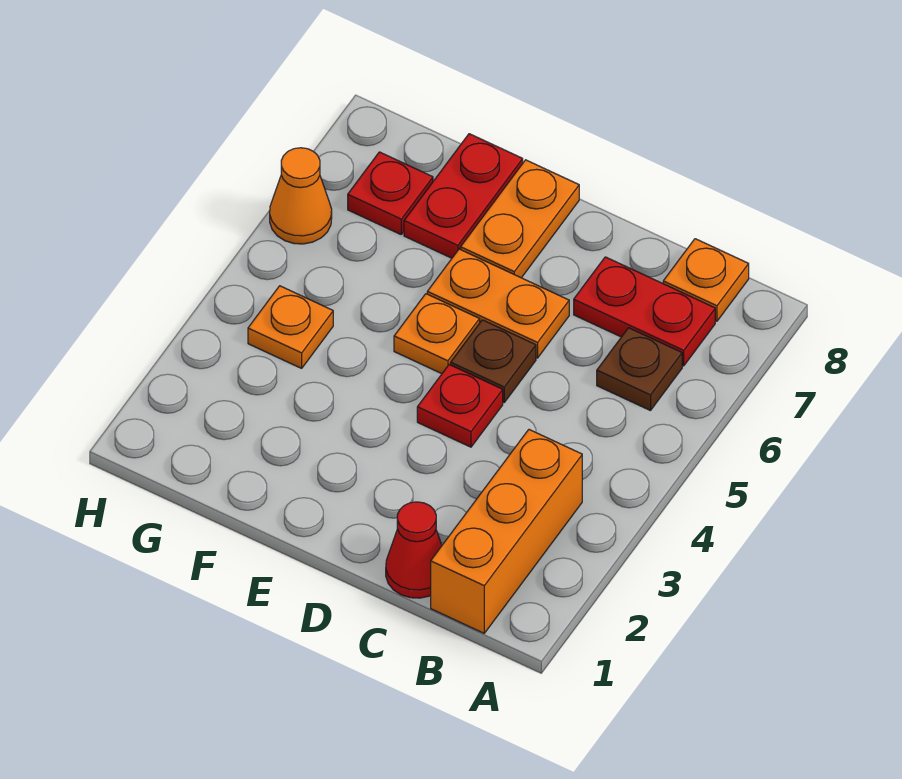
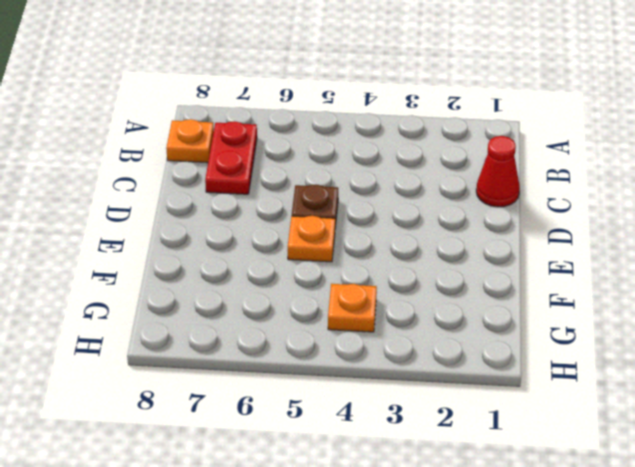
none -> orange brick B1:B3 level 1
none -> brown plate B6 level 1
none -> red plate D4 level 1

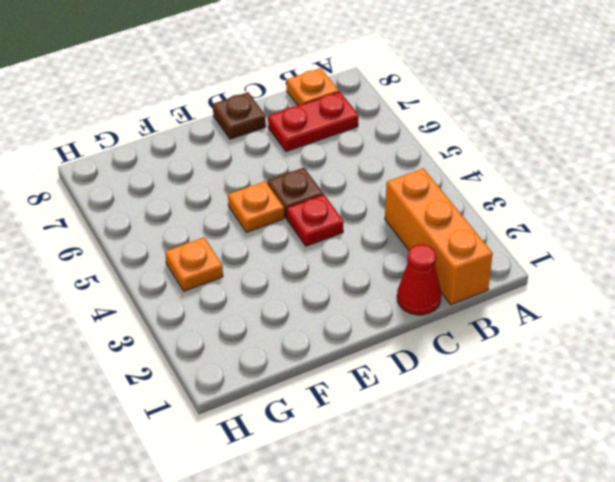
brown plate D8 level 1 -> brown plate B6 level 1
none -> orange plate D6:E6 level 1
none -> orange plate E7:E8 level 1
none -> red plate F7:F8 level 1

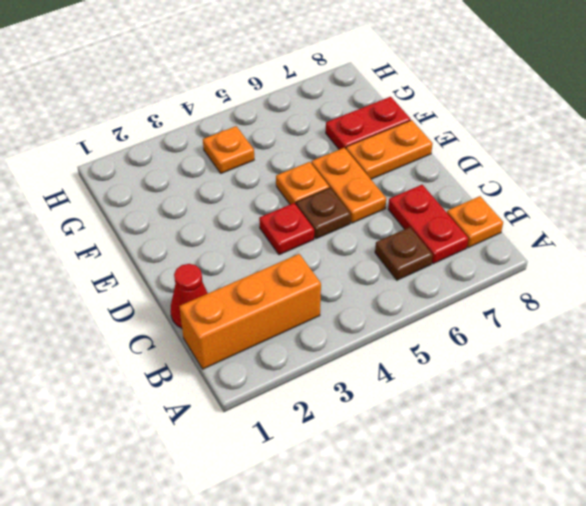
none -> red plate G7 level 1
none -> orange cone H6 level 1

